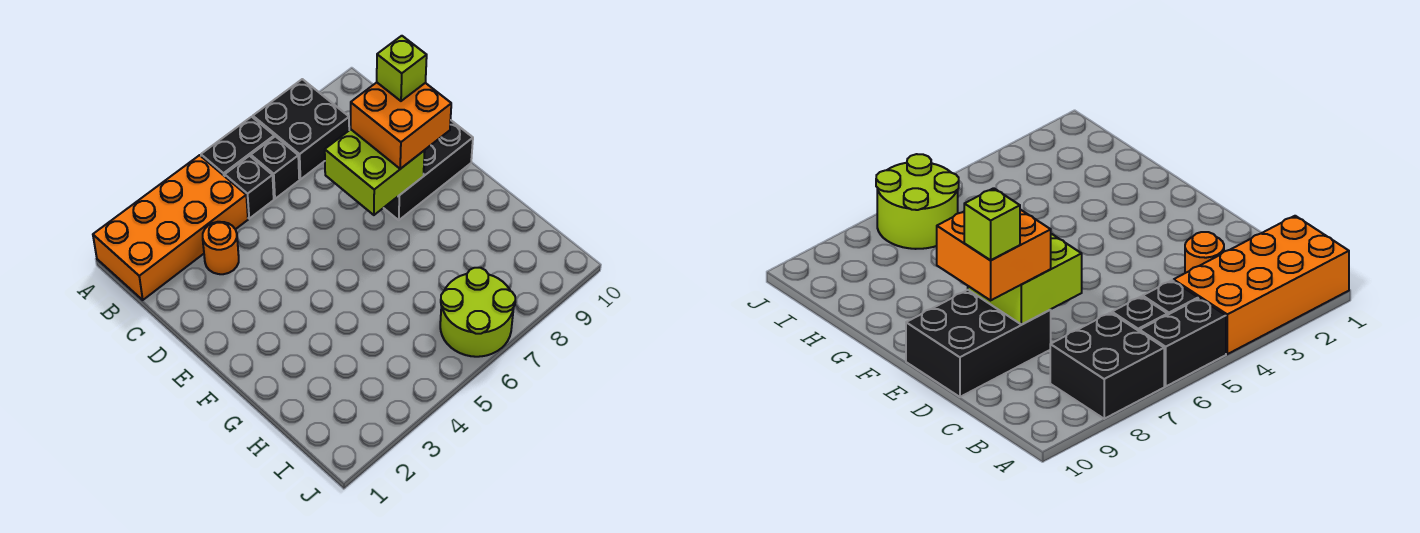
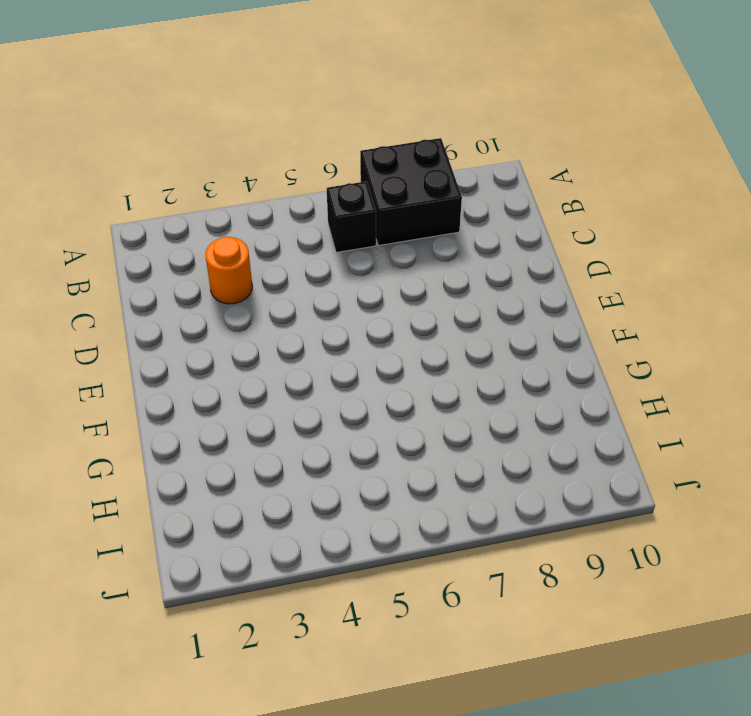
none -> orange brick A1:B4 level 1
none -> black brick A5:A6 level 1

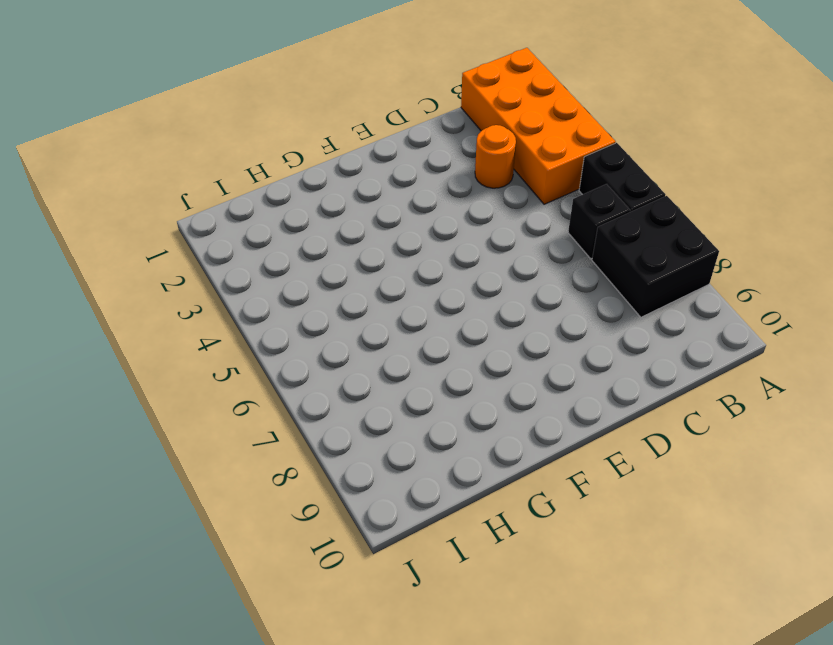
none -> black brick B5 level 1
none -> black brick D8:E10 level 1

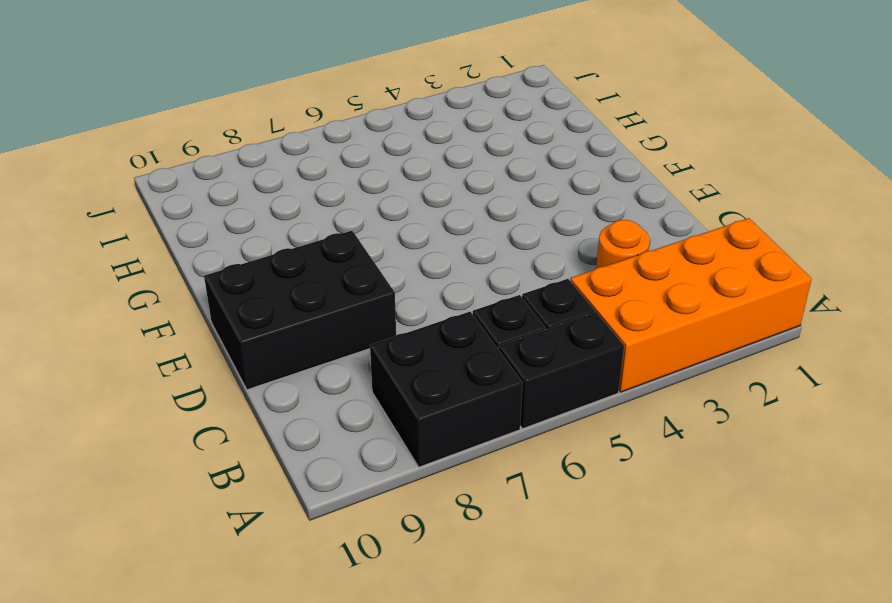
none -> lime round brick I6:J7 level 1
none -> lime brick D7:E8 level 2

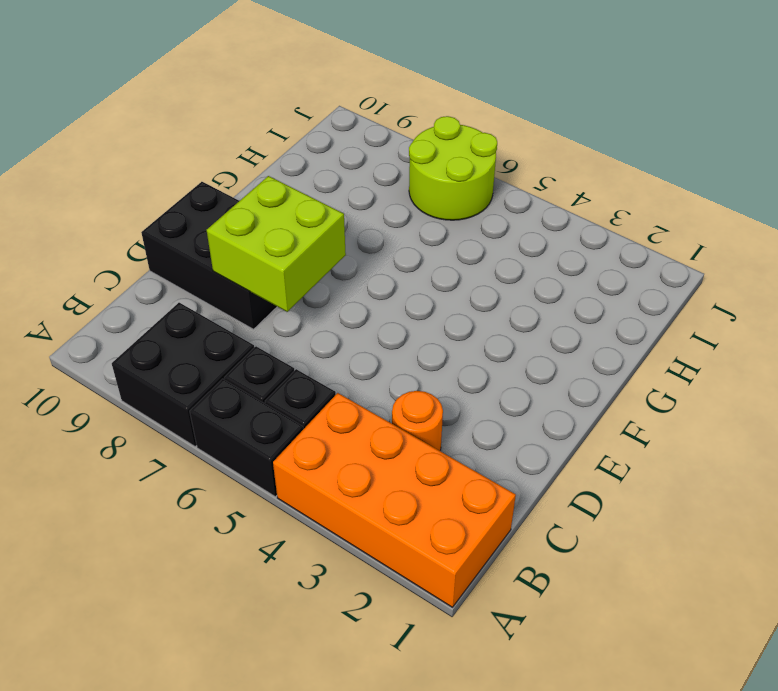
none -> orange brick D8:E9 level 3
none -> lime brick D9 level 4

